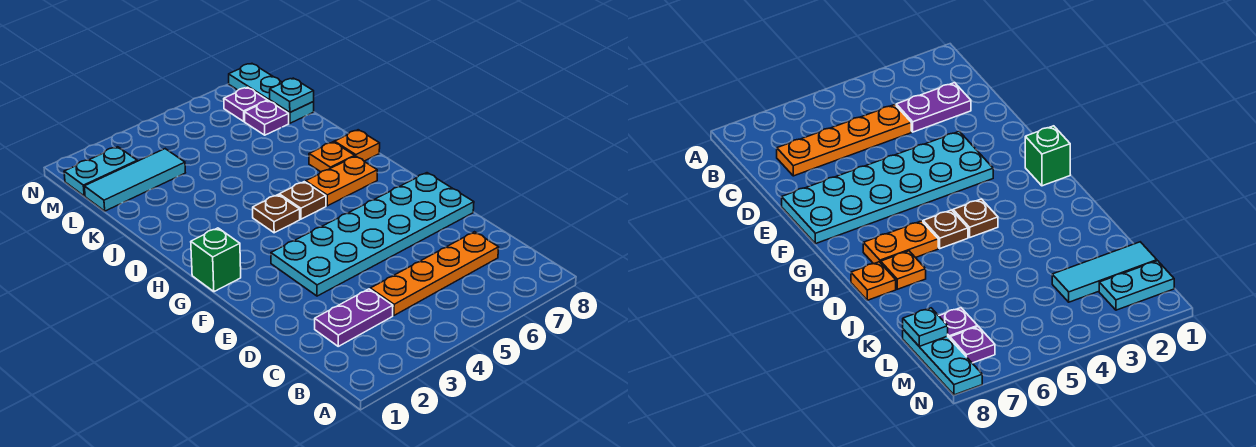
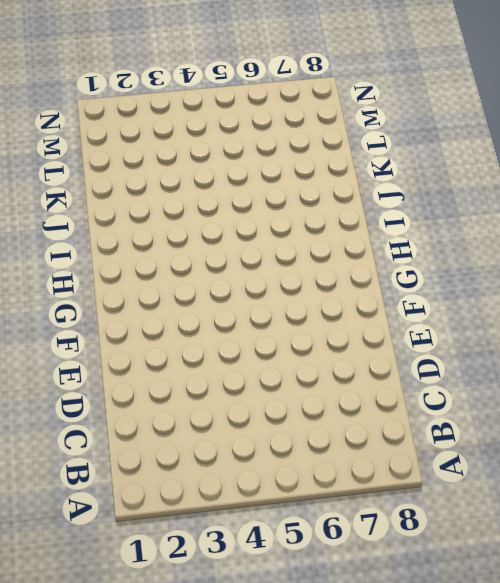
none -> purple plate C2:C3 level 1
none -> orange plate C4:C7 level 1
none -> cyan plate E3:F8 level 1

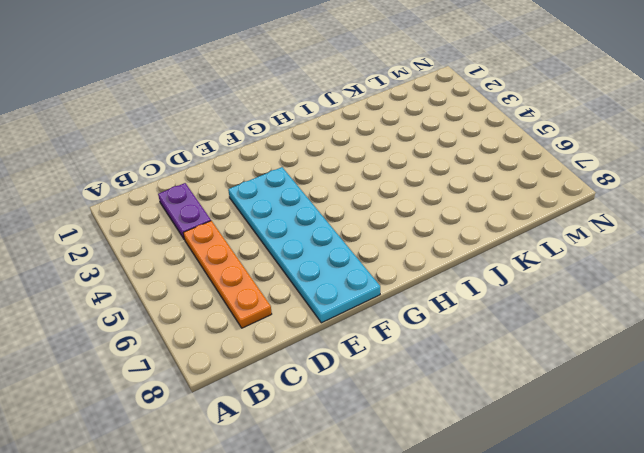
none -> green brick G1 level 1
none -> brown plate H4 level 1
none -> brown plate H5 level 1

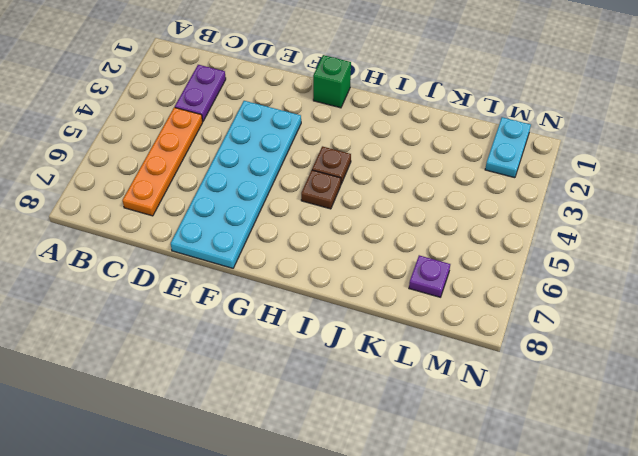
none -> orange plate H6:H7 level 1
none -> orange plate I7 level 1
none -> orange plate I8 level 1

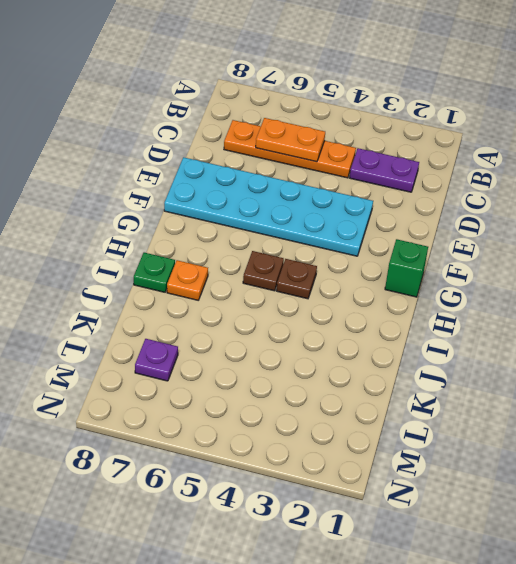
orange plate C5:C6 level 2 -> orange plate H6:H7 level 1
green plate I8 level 1 -> orange plate I8 level 1
none -> cyan tile L1:L3 level 1
none -> cyan plate L8:N8 level 1
none -> cyan plate M1:M2 level 1

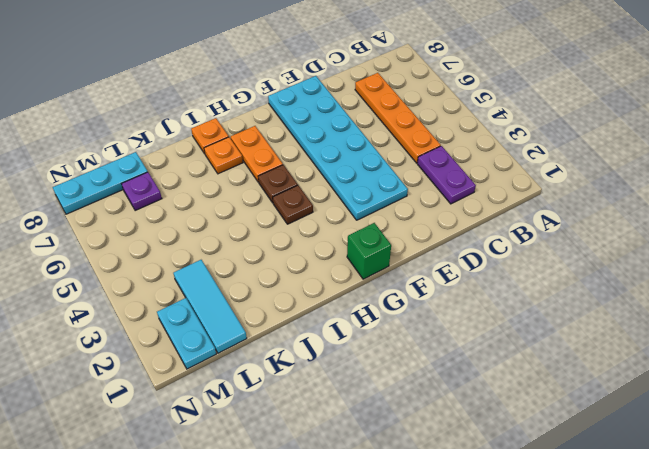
none -> purple plate M7 level 1
none -> cyan plate L8 level 2

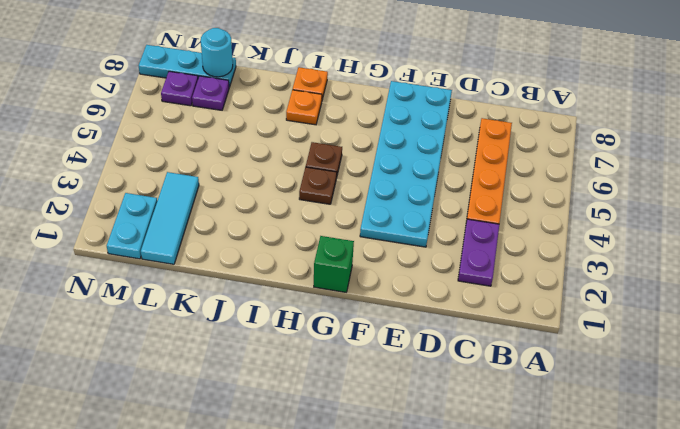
cyan round brick L8 level 2 -> cyan plate L8 level 2
none -> orange plate H6:H7 level 1

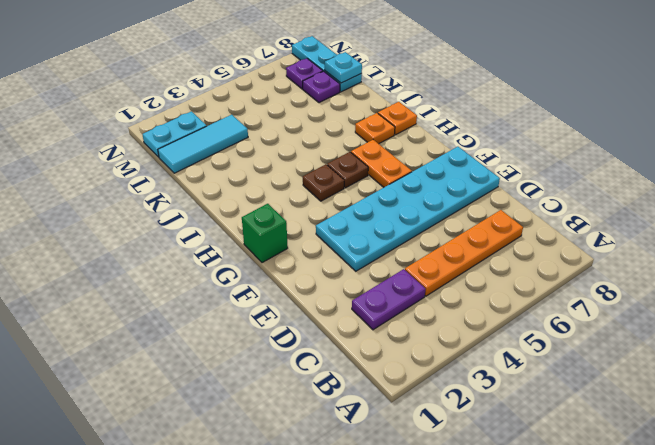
orange plate G6:H6 level 1 -> orange plate H6:H7 level 1

